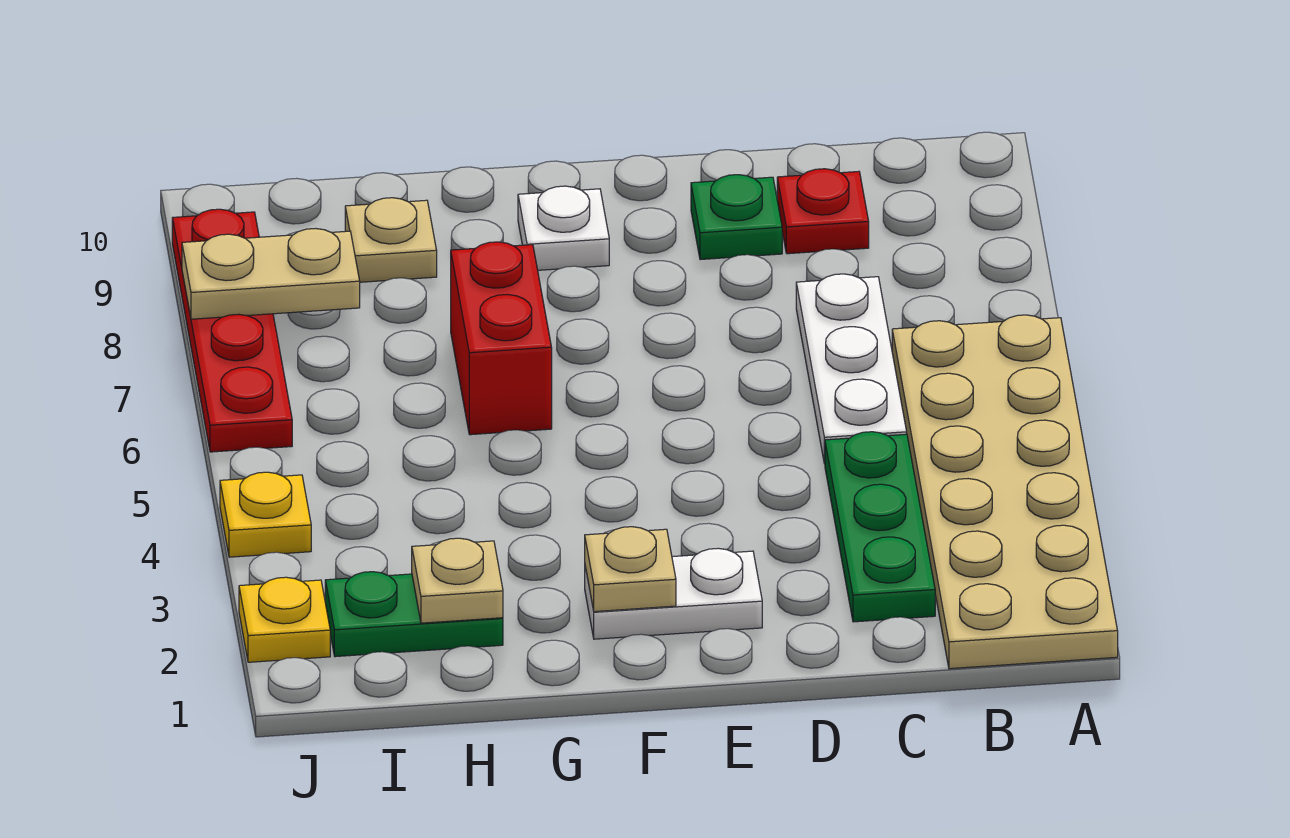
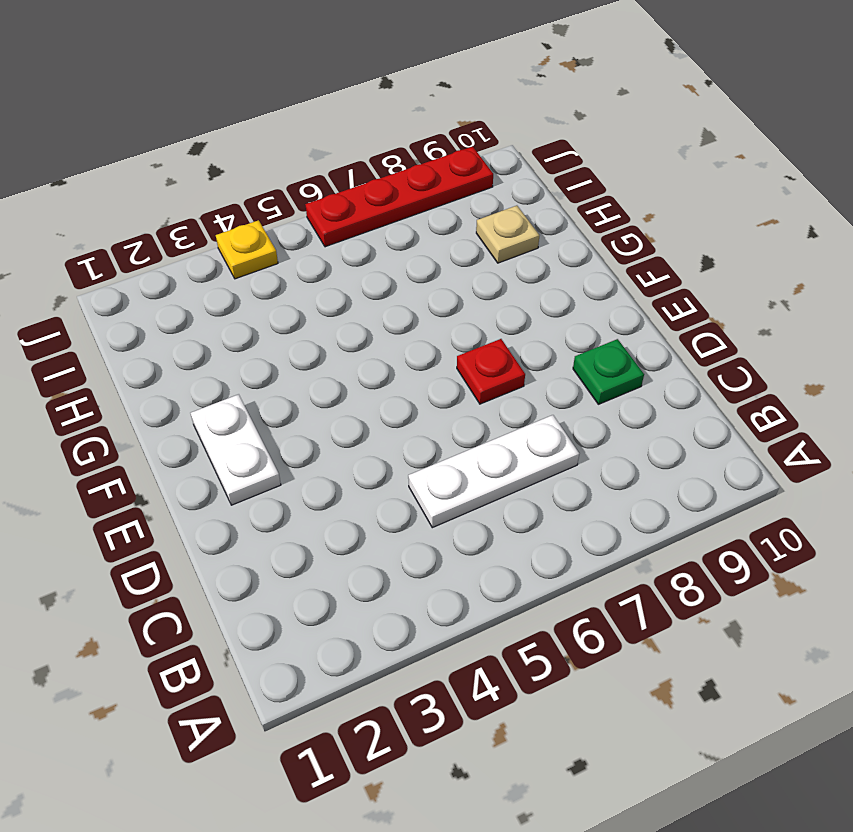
red plate E7 level 1 -> red plate C9 level 1
none -> tan plate A1:B6 level 1
none -> green plate C2:C4 level 1
none -> white plate F9 level 1

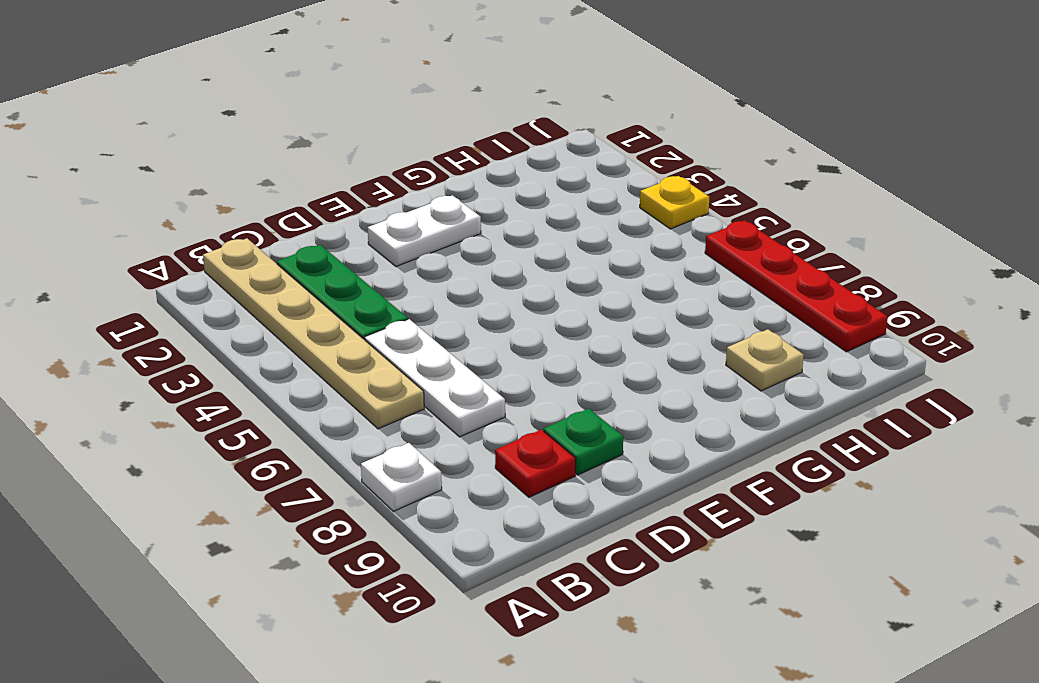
white plate A8 level 1 -> white plate F9 level 1
tan plate B1:B6 level 1 -> tan plate A1:B6 level 1
none -> red brick G6:G7 level 1
none -> green plate H2:I2 level 1
none -> yellow plate J2 level 1

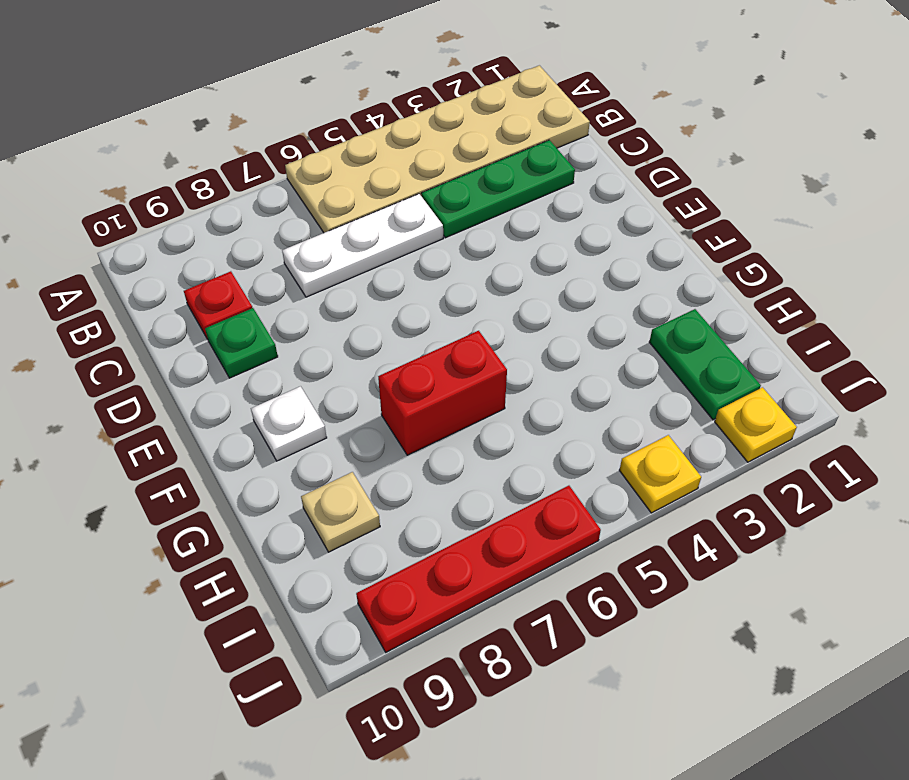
none -> white plate E2:F2 level 1
none -> tan plate F2 level 2
none -> tan plate H2 level 2

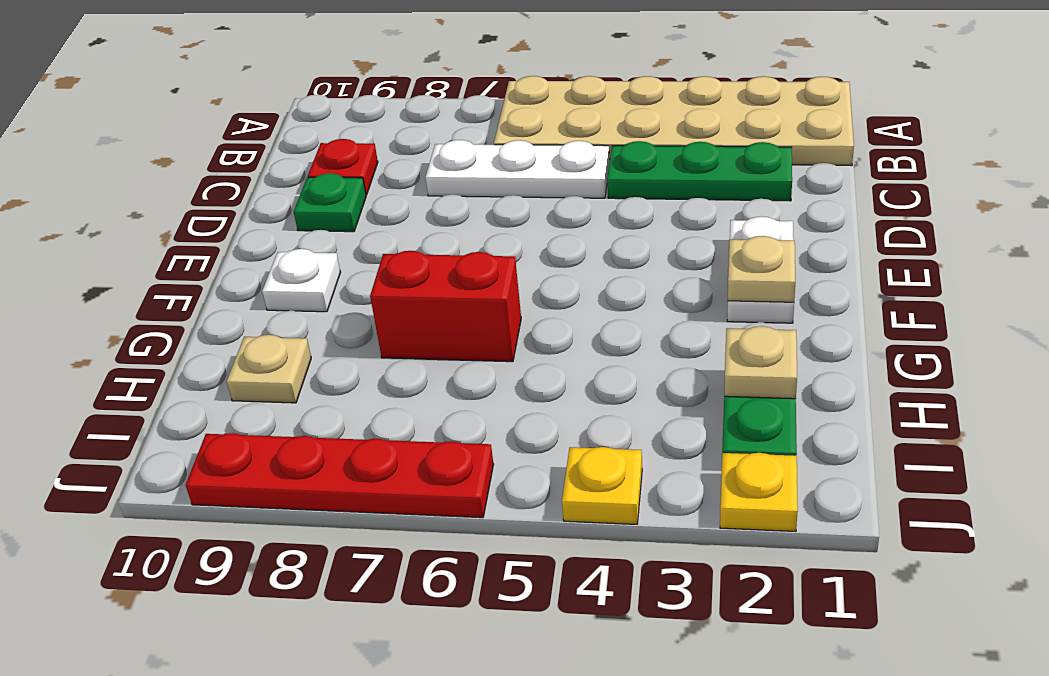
none -> tan plate I8:J8 level 2

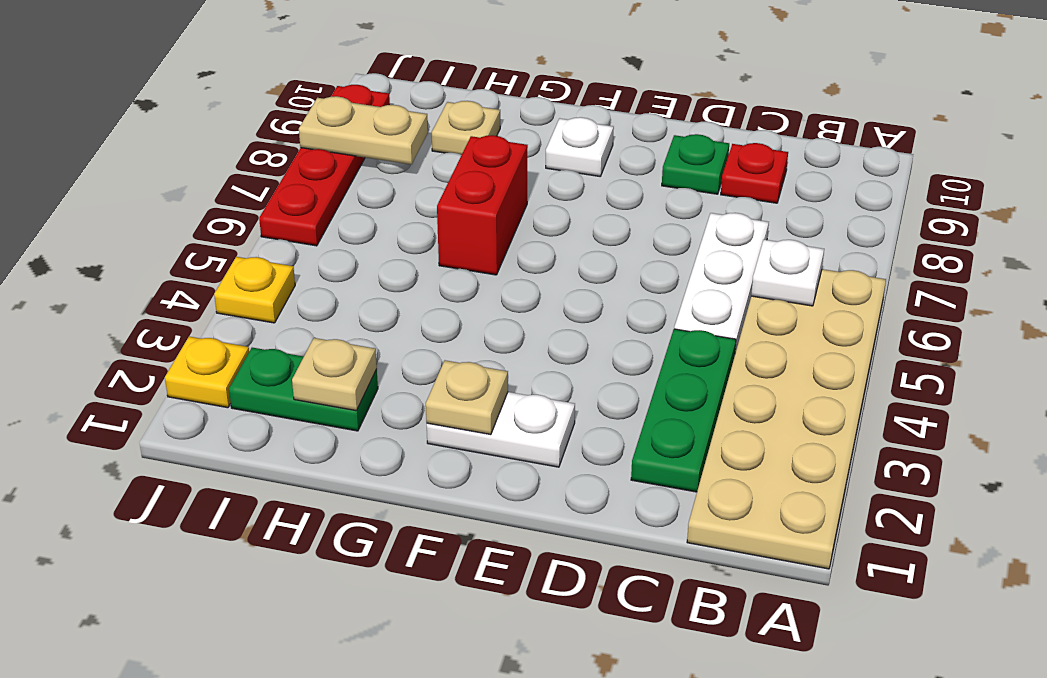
white plate B6 level 2 -> none

